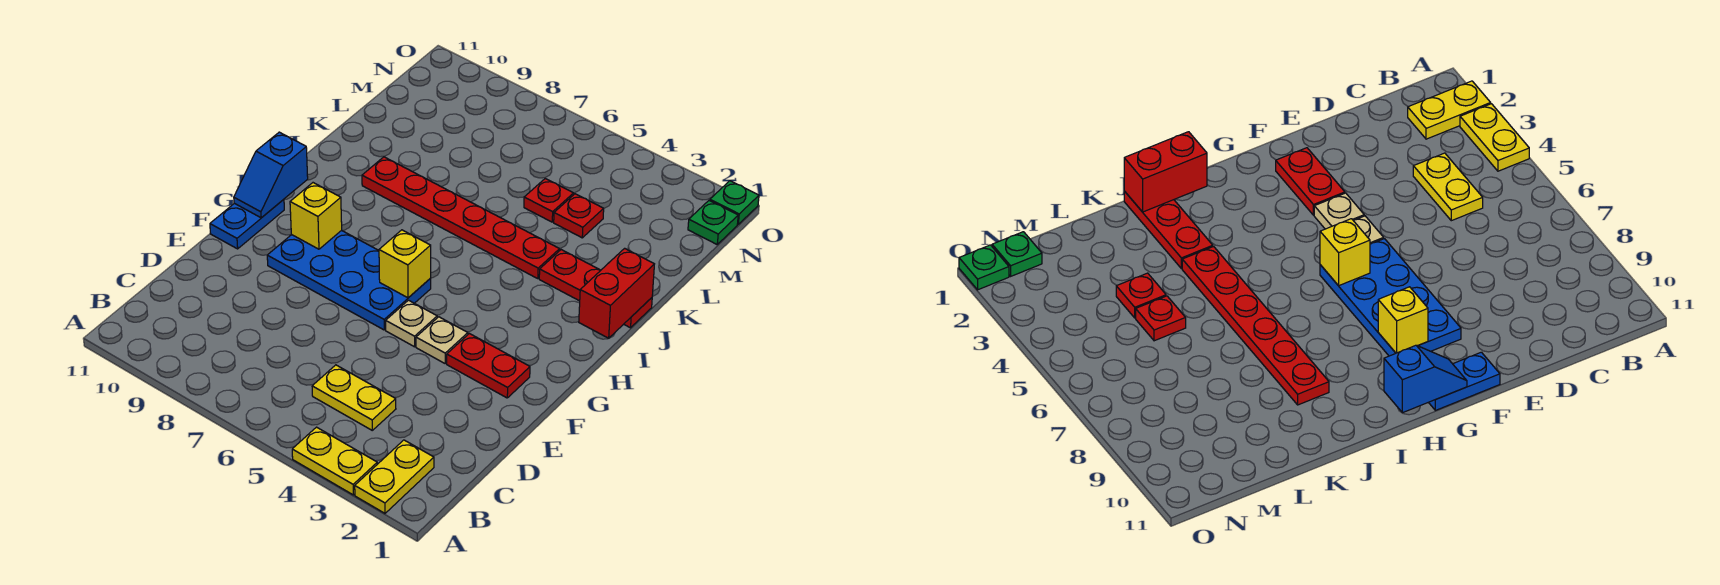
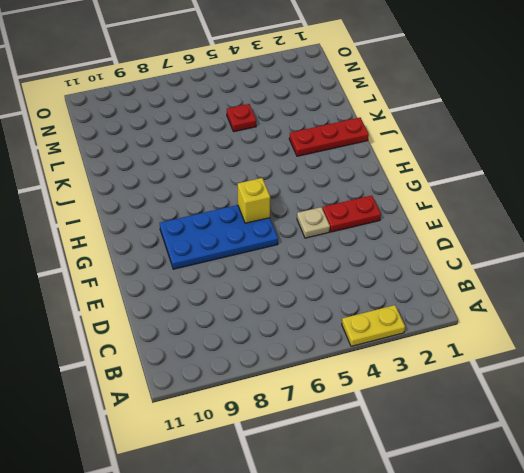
none -> yellow plate A2:B2 level 1
none -> yellow plate C4:C5 level 1
none -> tan plate F5 level 1

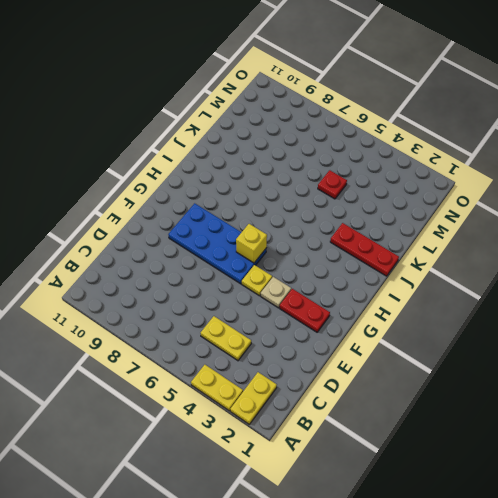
yellow plate F5 level 1 -> tan plate F5 level 1
none -> blue plate F11:G11 level 1
none -> red plate J4:J9 level 1
none -> red plate L4 level 1

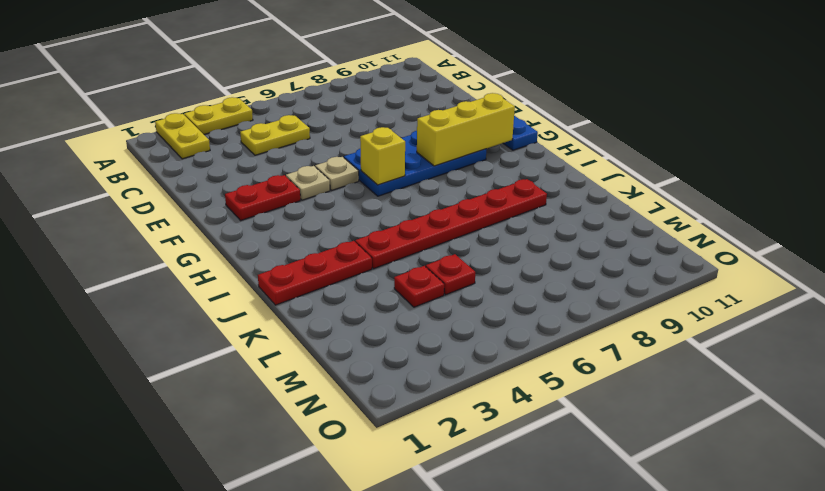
yellow brick G8:G10 level 2 -> yellow brick G9 level 2
none -> green plate N1 level 1
none -> green plate O1 level 1
none -> blue slope G11:H11 level 2 top H

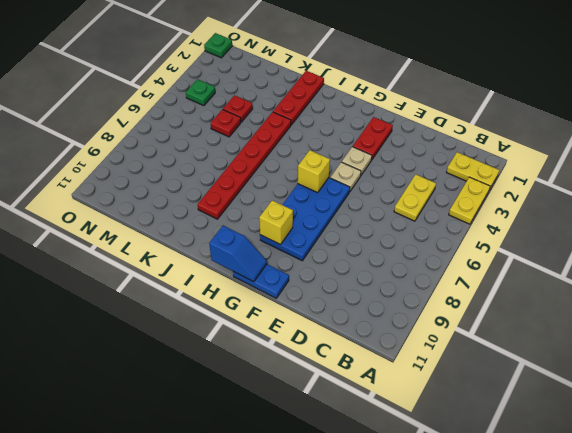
green plate N4 level 1 -> green plate N1 level 1
none -> red brick I1:J1 level 2

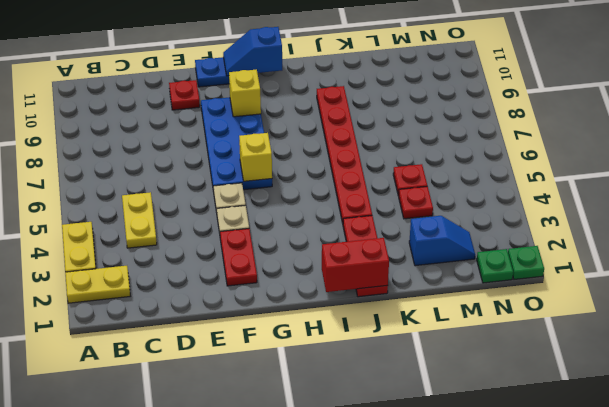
red plate E10 level 1 -> none
blue slope L2:M2 level 1 top L -> none

